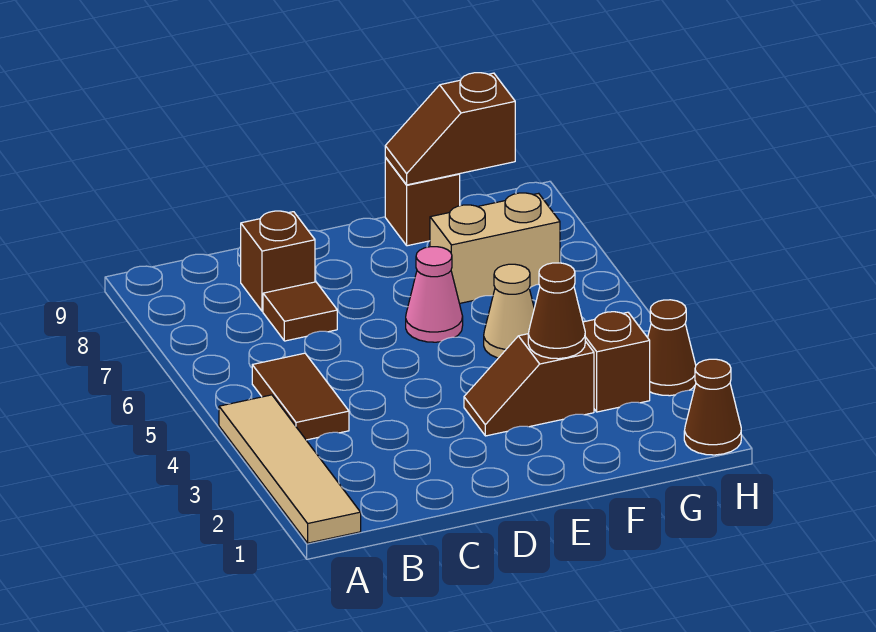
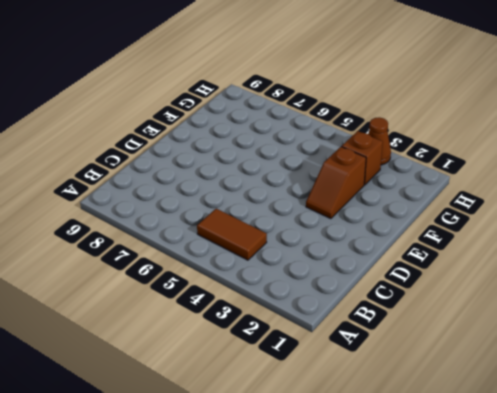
none -> tan tile A1:A4 level 1
none -> brown tile C7 level 1
none -> brown brick C8 level 1

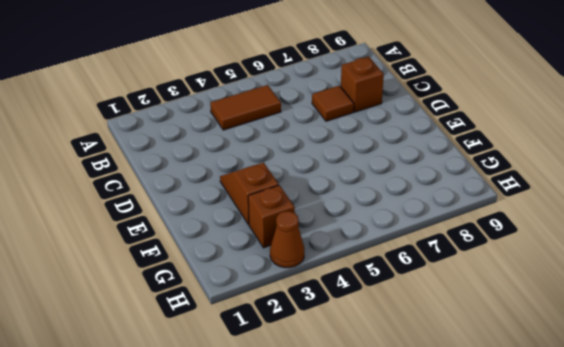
none -> tan tile A1:A4 level 1
none -> pink cone E6 level 1
none -> tan cone F5 level 1

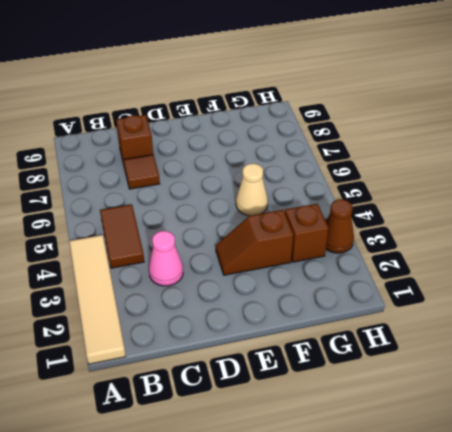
pink cone C3 level 1 -> pink cone E6 level 1
none -> tan brick F7:G7 level 1
none -> brown brick F9 level 1
none -> brown cone H1 level 1

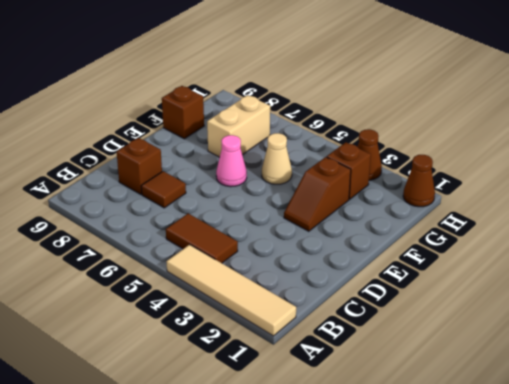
none -> brown cone F3 level 2
none -> brown slope F9:G9 level 2 top G

